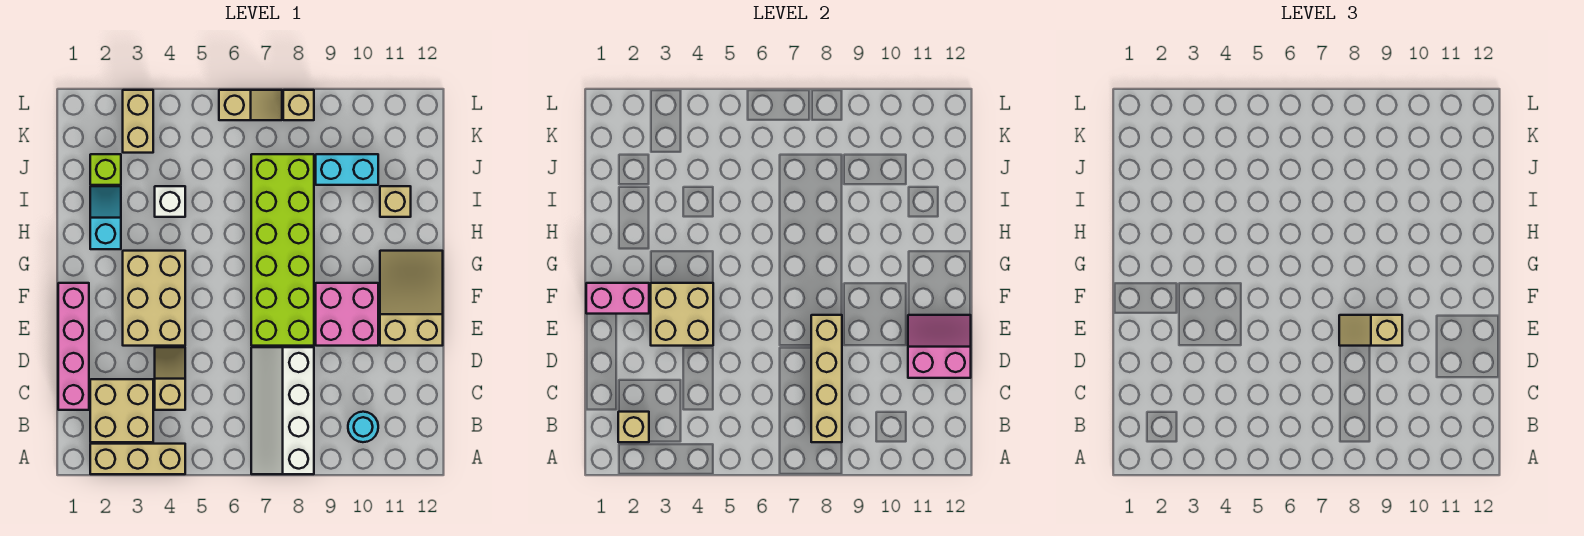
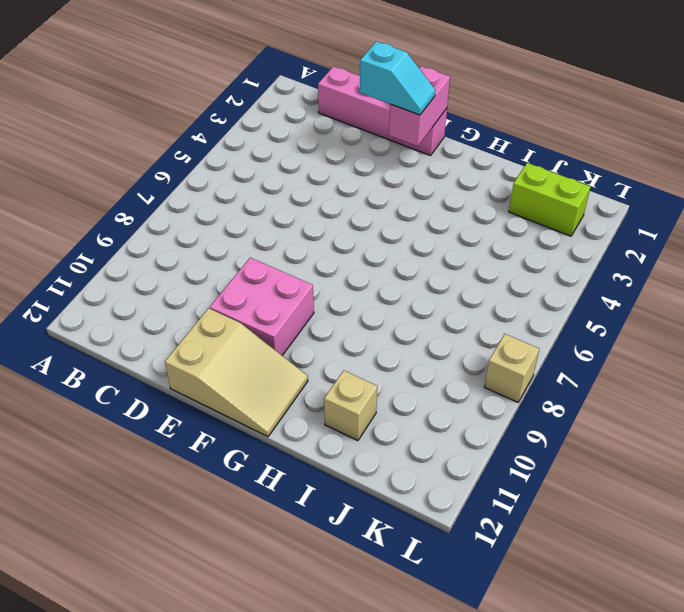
cyan slope E2:F2 level 3 top E -> cyan slope H2:I2 level 1 top H
lime brick J2:K2 level 1 -> lime brick J2 level 1
none -> tan brick A2:A4 level 1
none -> white slope A7:D8 level 1 top 8
none -> tan brick B2:C3 level 1

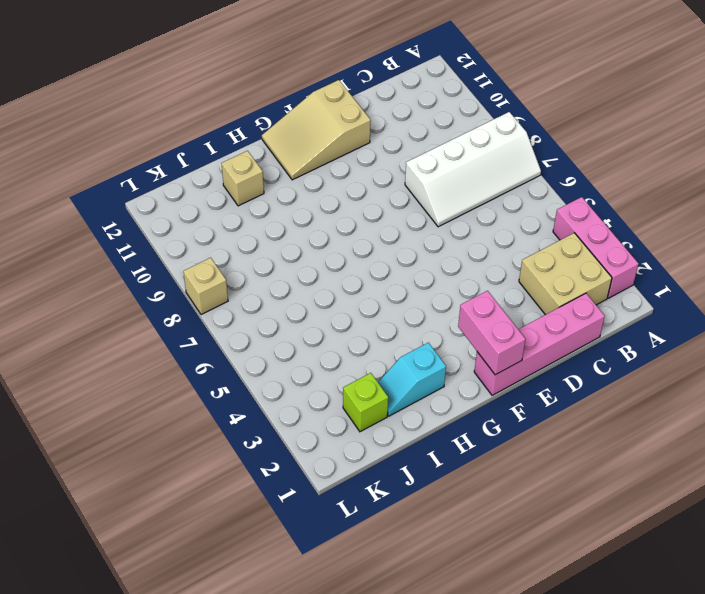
pink brick A2:A4 level 1 -> tan brick A2:A4 level 1
none -> cyan round brick B10 level 1
none -> tan slope C4:D4 level 1 top C
none -> tan brick E3:G4 level 1

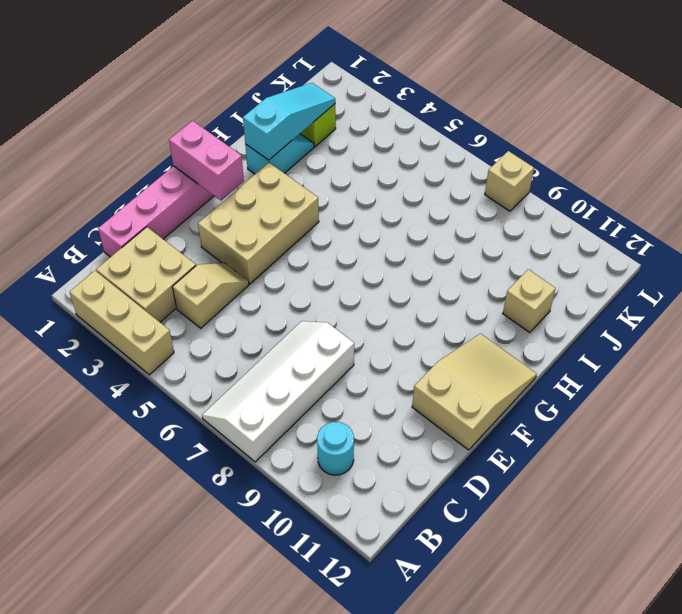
cyan slope H2:J2 level 2 top H -> none
none -> lime brick E7:J8 level 1
none -> pink brick E9:F10 level 1
none -> white brick I4 level 1

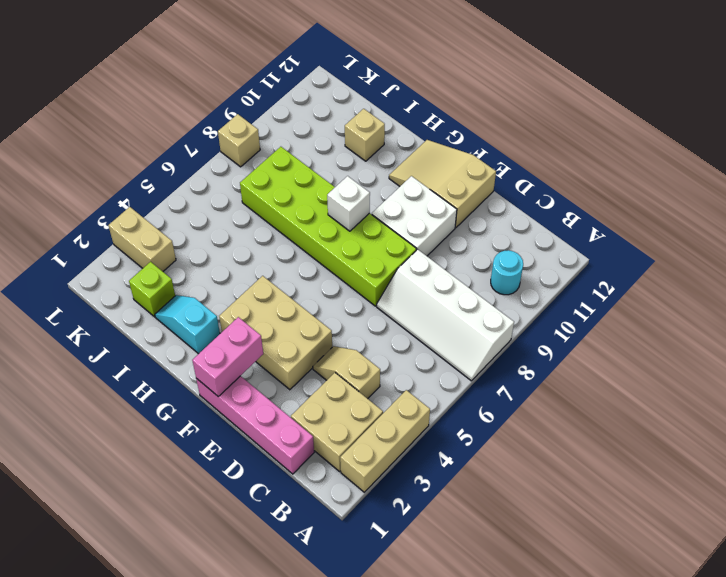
white brick E9:F10 level 1 -> pink brick E9:F10 level 1
white brick G8 level 2 -> white brick I4 level 1
none -> cyan brick J9:J10 level 1
none -> tan slope L6:L7 level 1 top 6
none -> tan brick B2 level 2

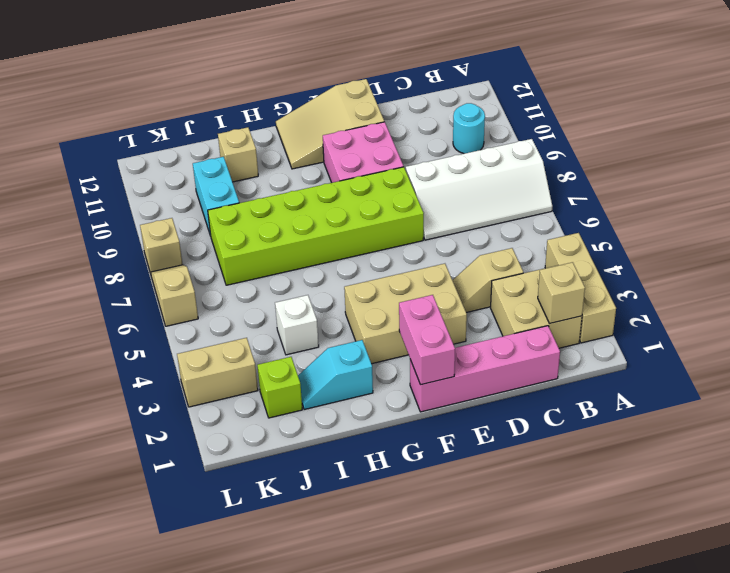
none -> tan brick B8:E8 level 2
none -> pink slope D11:E12 level 2 top D
none -> tan brick E3:F4 level 2

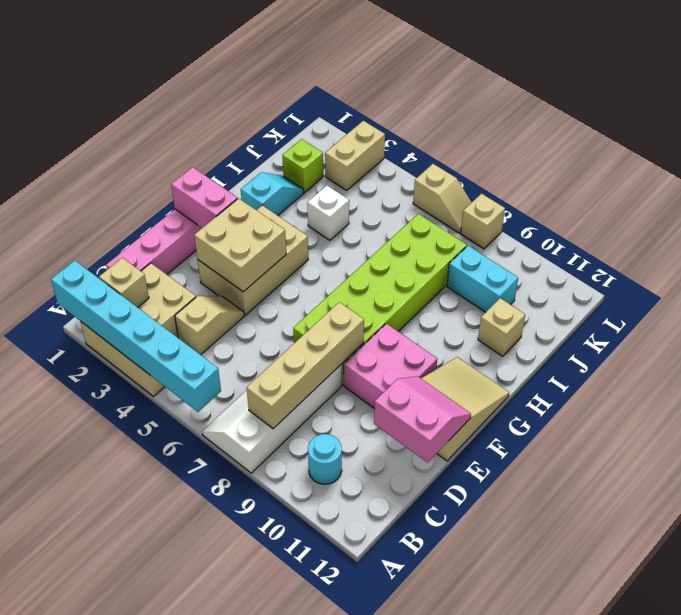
cyan brick A1:A6 level 2 -> none
none -> tan slope E8:E9 level 3 top 9

